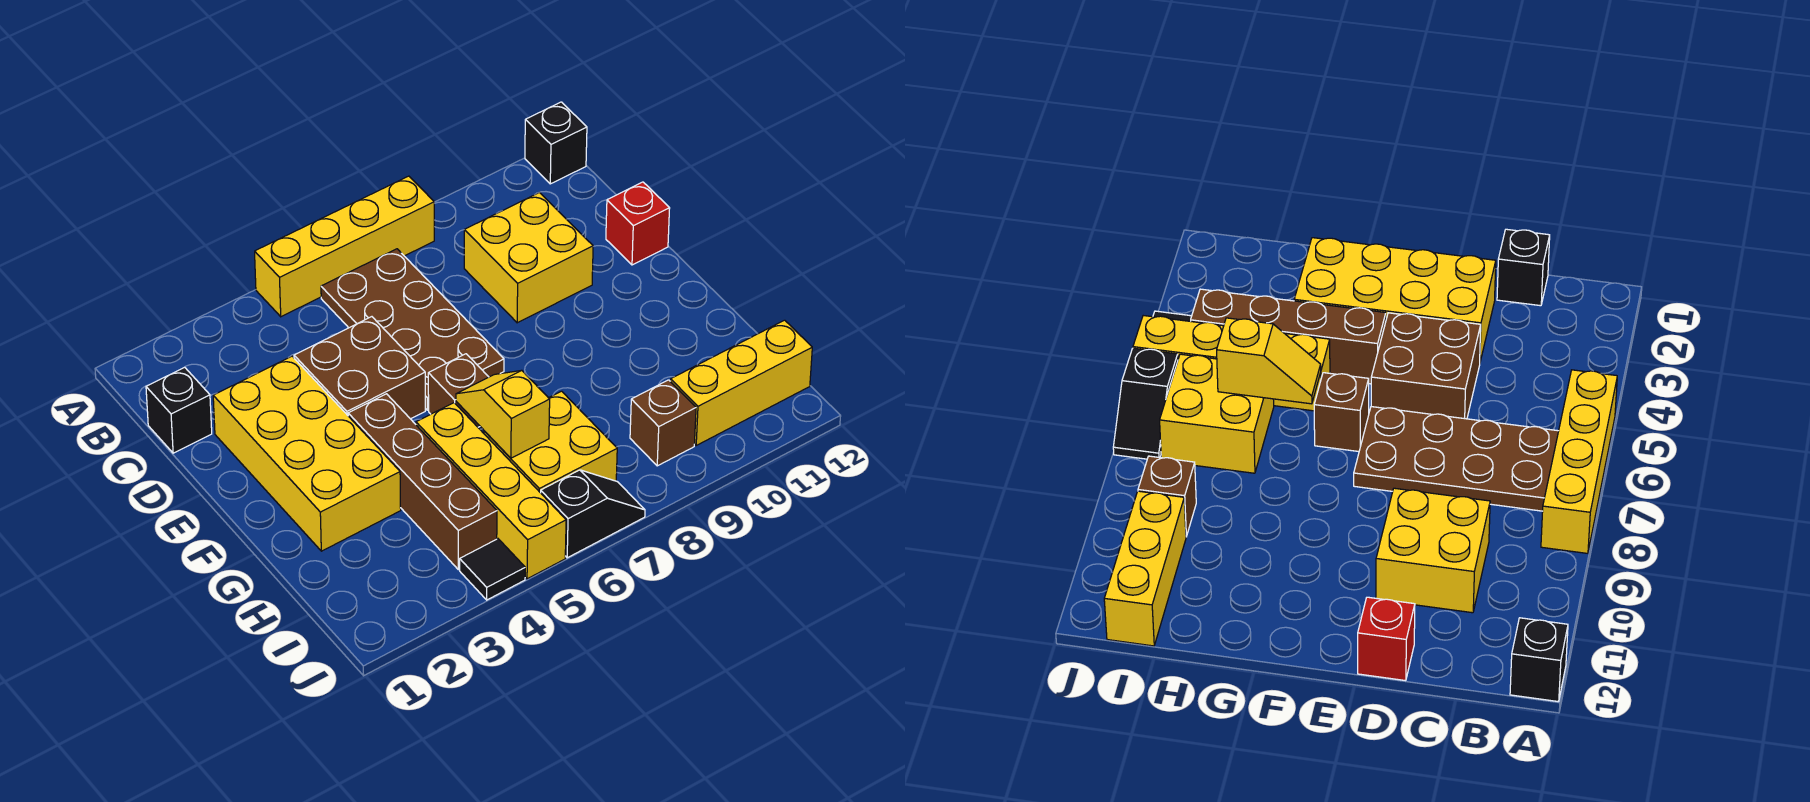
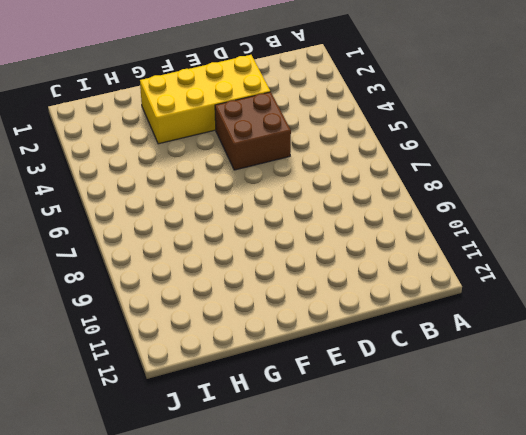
none -> yellow brick A5:A8 level 1
none -> black brick A12 level 1
none -> brown plate B6:E7 level 1

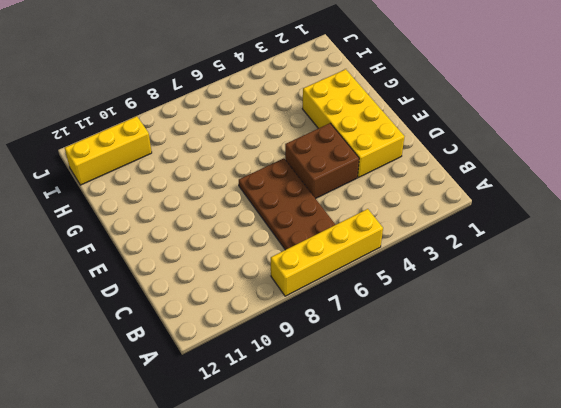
none -> black brick A12 level 1
none -> black brick C1 level 1
none -> yellow brick C9:D10 level 1

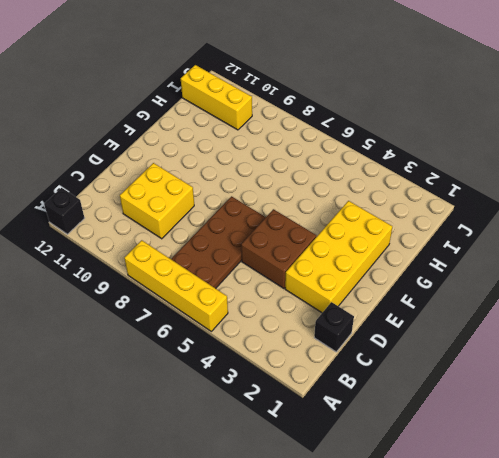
none -> red brick D12 level 1
none -> brown brick F4:I4 level 1
none -> brown brick F6 level 1

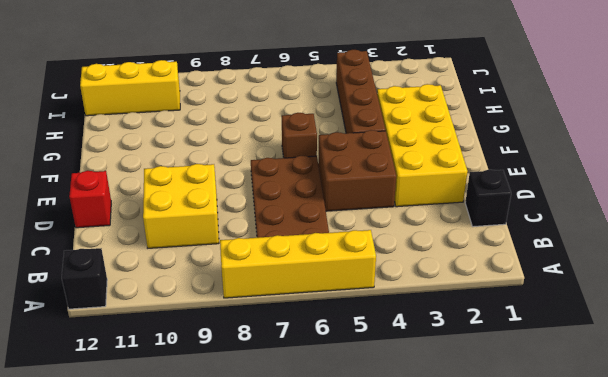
none -> yellow brick G5:J5 level 1
none -> yellow brick H6:I7 level 1
none -> brown brick I9 level 1

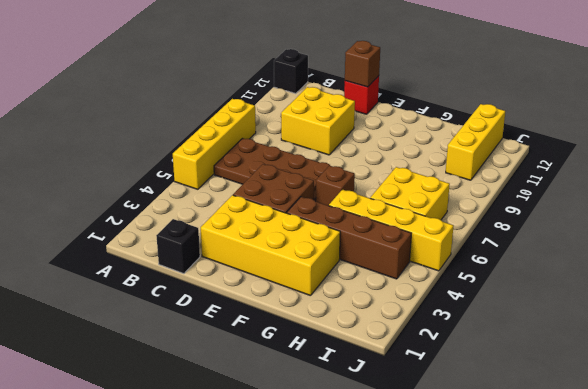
brown brick D12 level 2 -> brown brick I9 level 1
none -> black tile J4 level 1
none -> black slope J6:J7 level 1 top 6
none -> yellow slope G6:H6 level 2 top H

